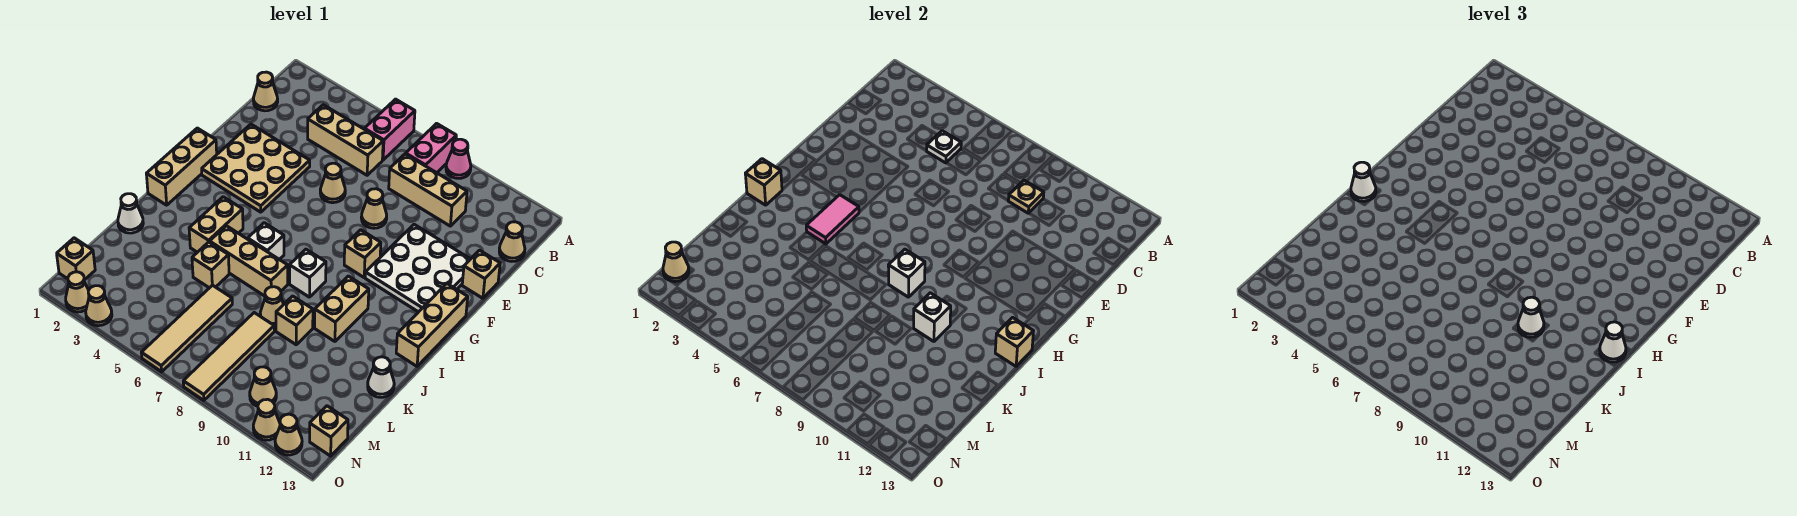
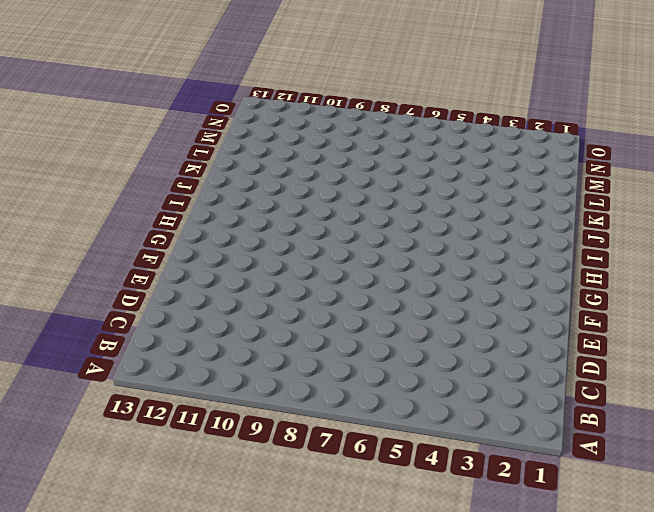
none -> pink brick A6:B6 level 1
none -> pink brick A8:B8 level 1
none -> pink cone A9 level 1
none -> tan cone C1 level 1

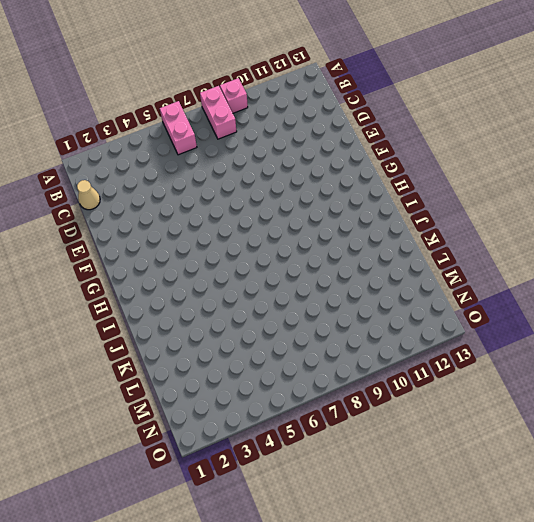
pink brick A9 level 1 -> pink cone A9 level 1
none -> tan brick C4:C6 level 1
none -> tan brick C8:C10 level 1
none -> tan cone C13 level 1
none -> tan plate E2:G4 level 1

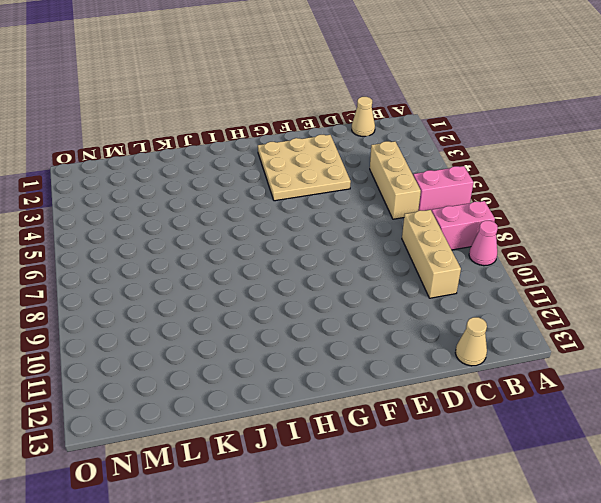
none -> tan cone E6 level 1
none -> tan cone E8 level 1
none -> white plate E10:G12 level 1
none -> tan brick E13 level 1

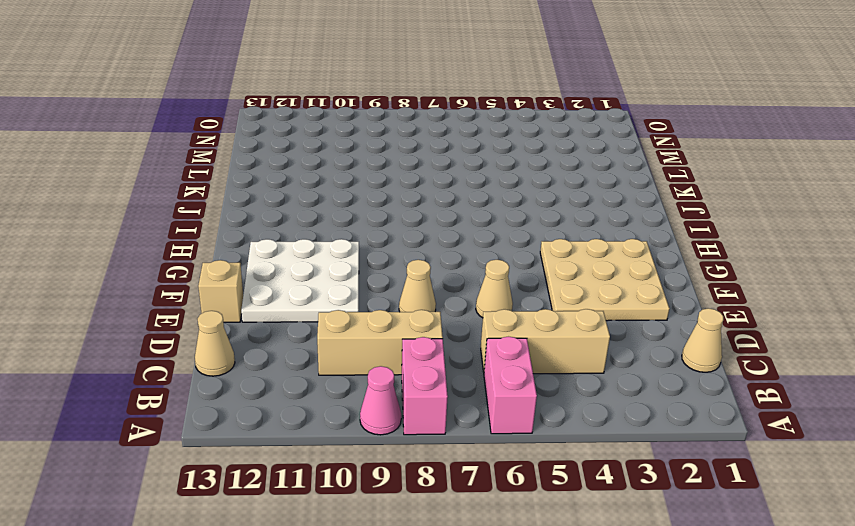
none -> tan brick G1:I1 level 1
none -> tan brick G9 level 1
none -> tan brick G13:I13 level 1
none -> tan brick I4:J4 level 1

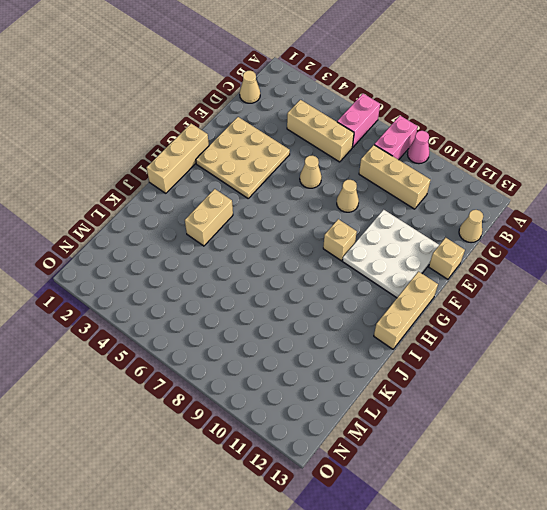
none -> white brick I6 level 1
none -> white brick I8 level 1
none -> tan brick I10:J10 level 1
none -> tan brick J5:J7 level 1

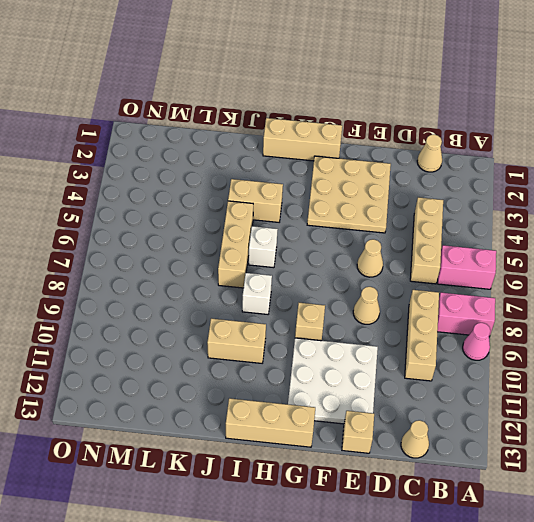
none -> white cone K1 level 1
none -> tan brick K5 level 1
none -> tan cone K8 level 1
none -> tan brick K9 level 1

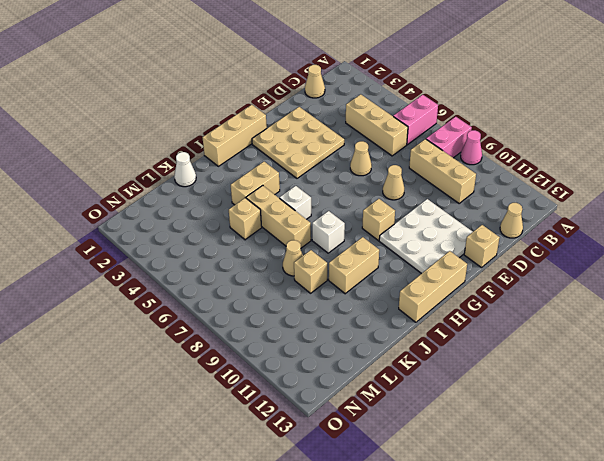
none -> white cone K13 level 1
none -> tan tile L6:O6 level 1
none -> tan tile L8:O8 level 1
none -> tan brick N1 level 1

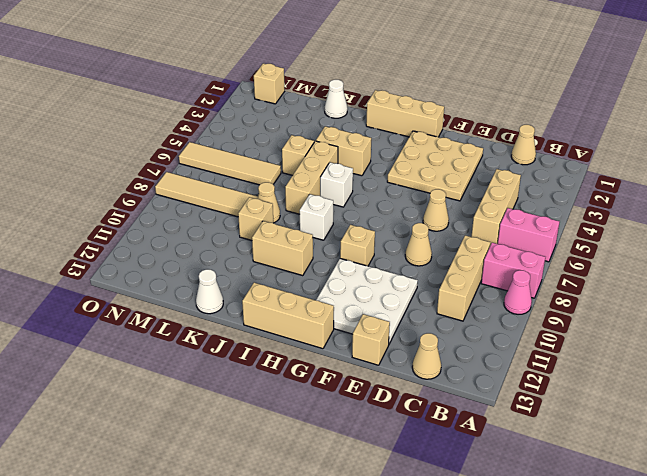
none -> tan cone N10 level 1
none -> tan brick N13 level 1
none -> tan cone O2 level 1
none -> tan cone O3 level 1

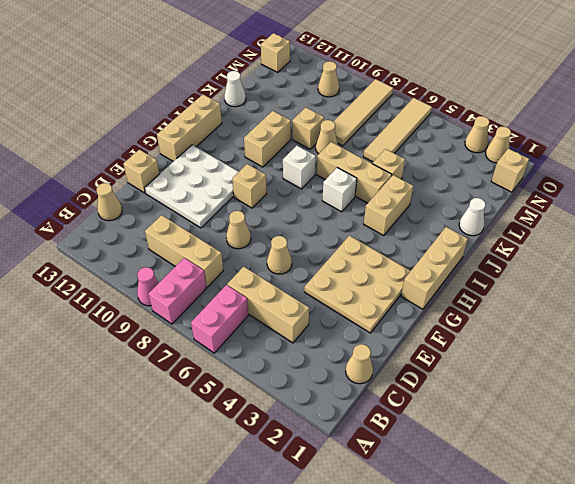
none -> tan cone O11 level 1
none -> tan cone O12 level 1
none -> white plate C5 level 2
none -> tan plate C9 level 2

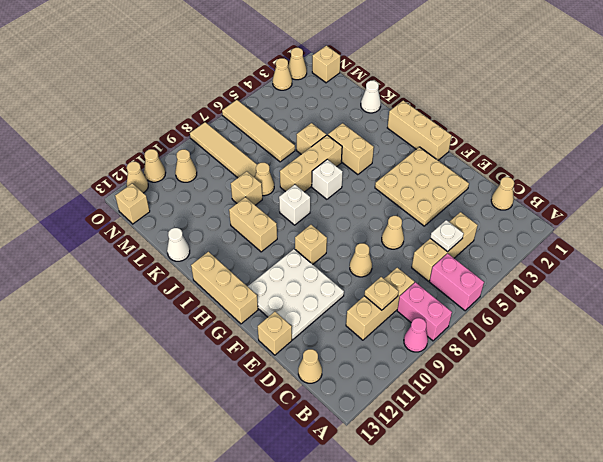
none -> pink tile H4:I4 level 2
none -> tan brick I1 level 2
none -> white brick I8 level 2
none -> tan brick I13 level 2

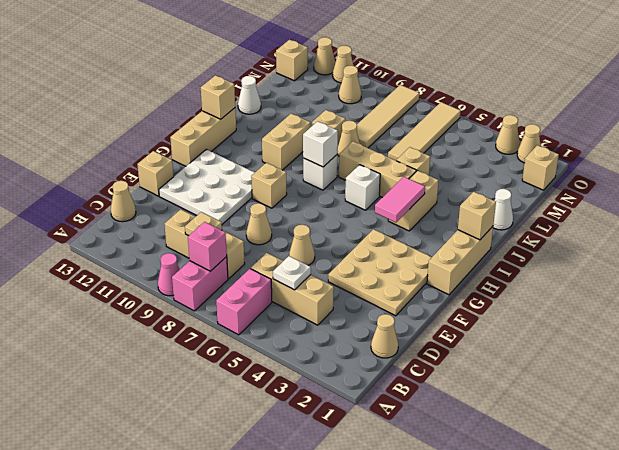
pink brick B8 level 2 -> none
none -> white brick J10 level 2
none -> tan cone N1 level 2
none -> white cone I1 level 3
none -> white cone I13 level 3

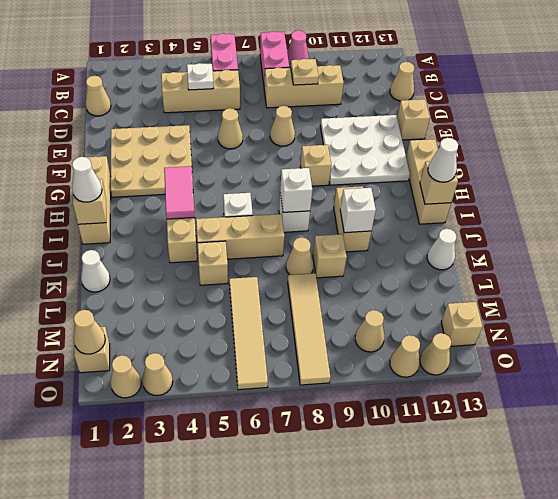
none -> white cone J10 level 3

